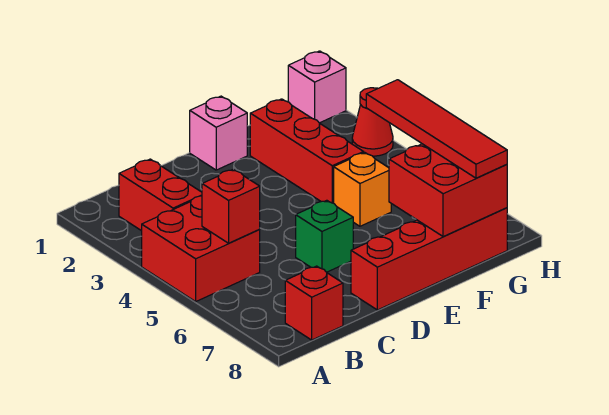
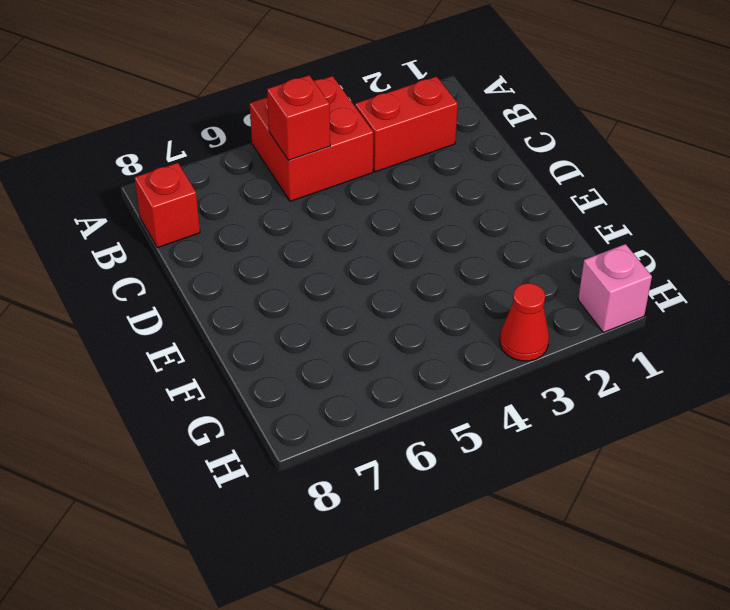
none -> green brick D6 level 1
none -> red brick D8:G8 level 1
none -> pink brick E1 level 1

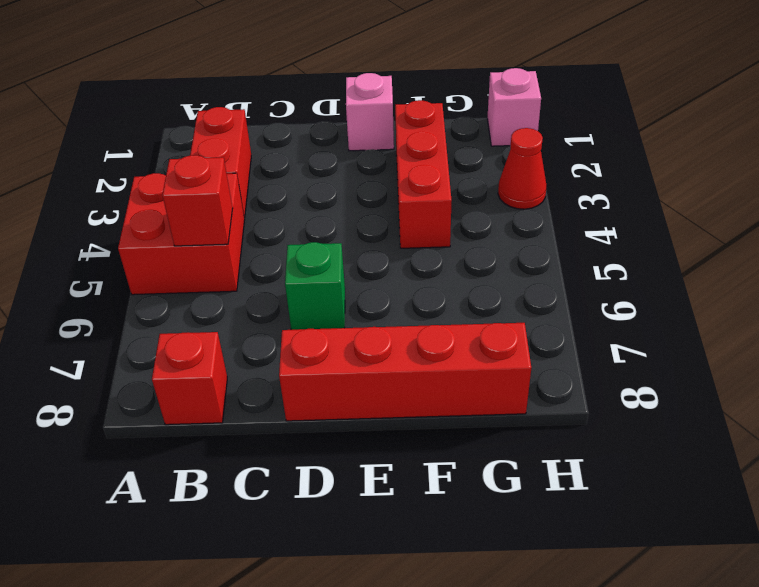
none -> orange brick F5 level 1
none -> red brick F7:G8 level 2
none -> red tile G5:G8 level 3

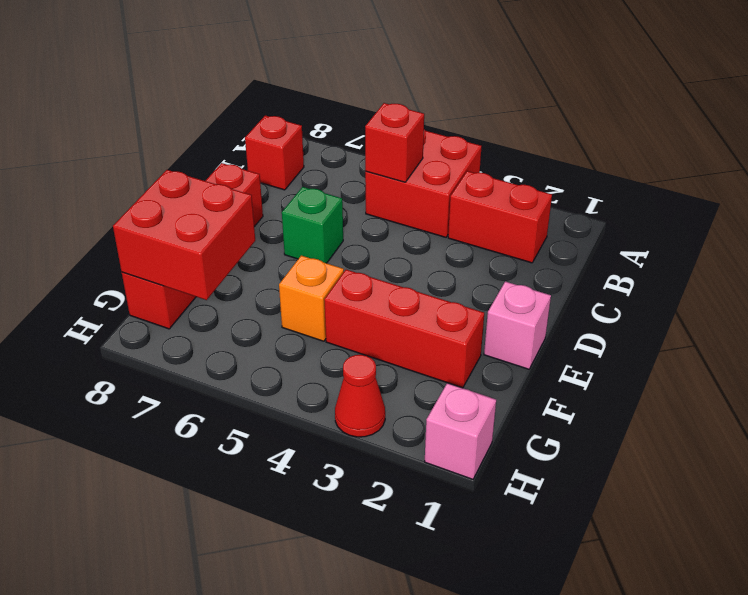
none -> red tile G5:G8 level 3

